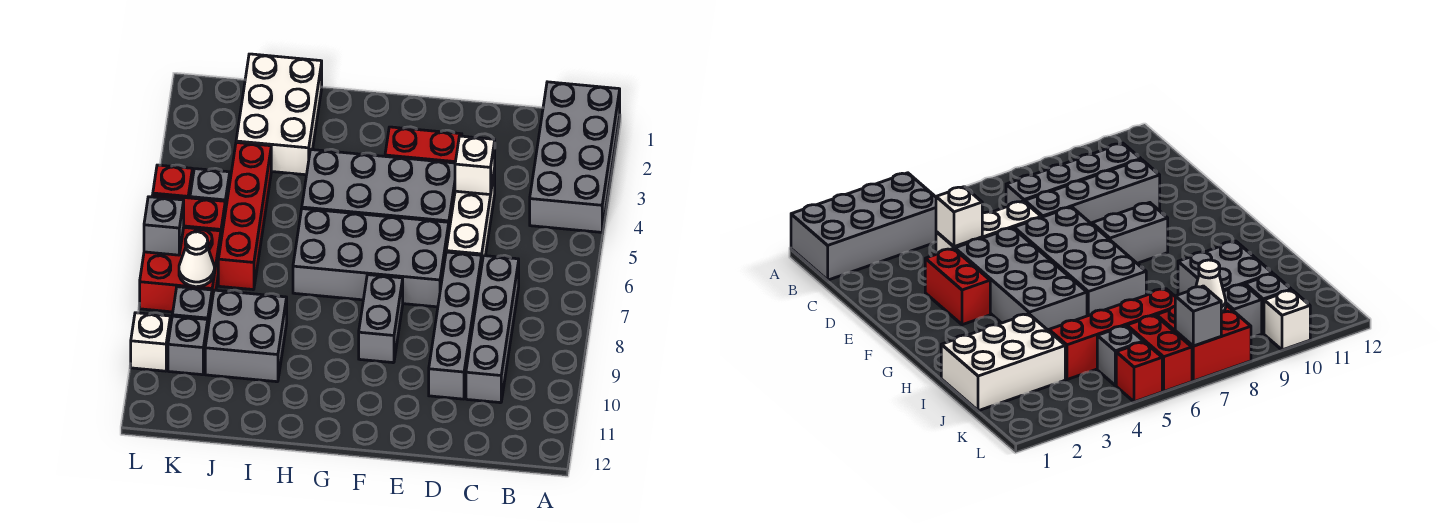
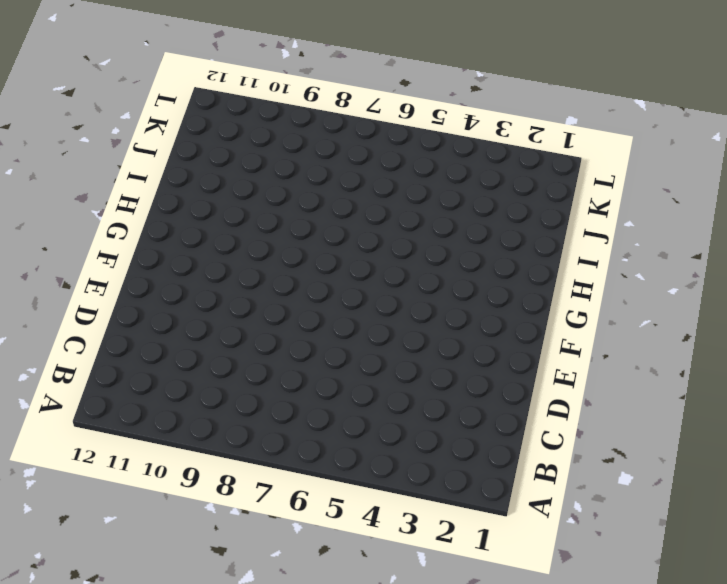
none -> grey brick A1:B4 level 1
none -> grey brick C7:C10 level 1
none -> white brick D4:D6 level 1

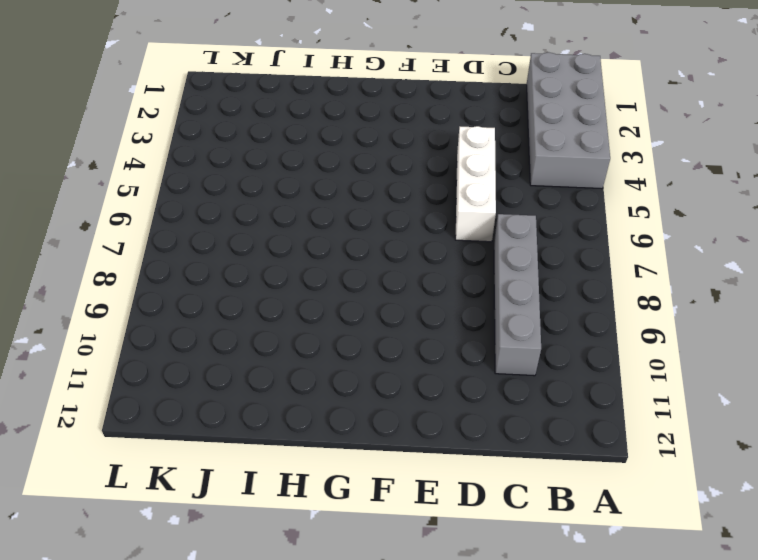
none -> grey brick D7:D10 level 1
none -> red brick E3:F3 level 1
none -> grey brick E4:H5 level 1

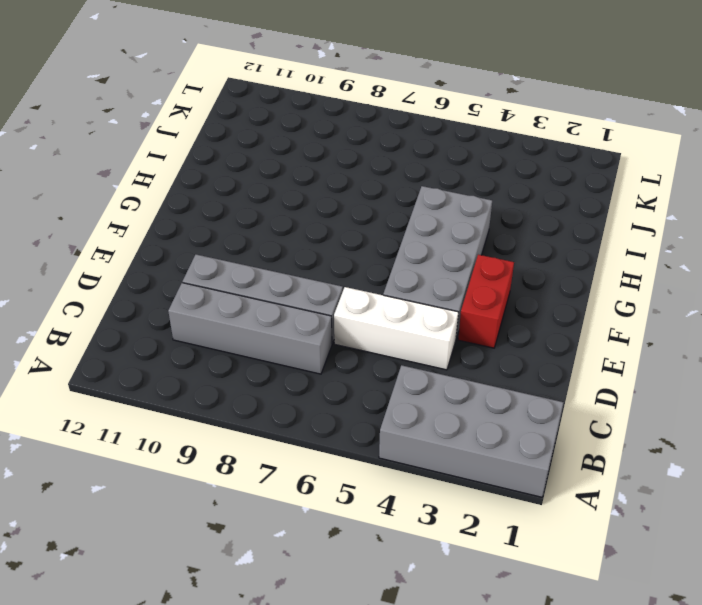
none -> grey brick E6:H7 level 1
none -> grey brick F8:F9 level 1
none -> white brick I1:J3 level 1

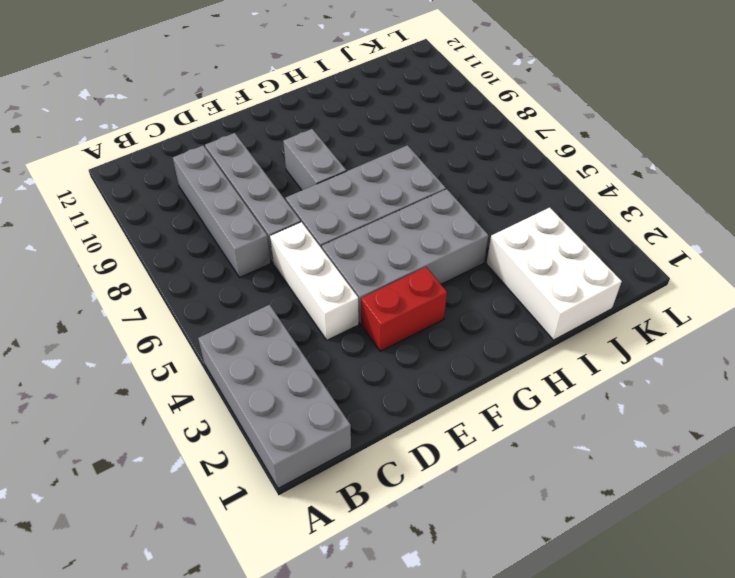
none -> grey brick I9:J10 level 1
none -> red brick J4:J7 level 1
none -> grey brick K5 level 1

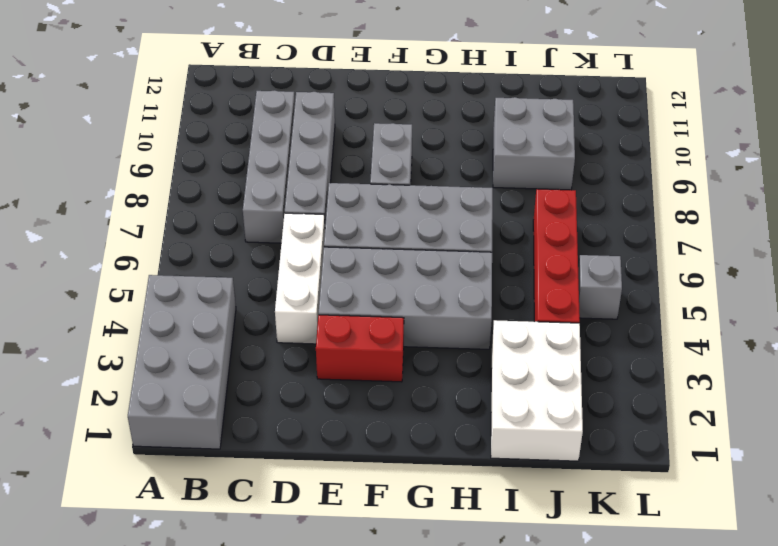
none -> red brick K6:L6 level 1
none -> red brick K7:L8 level 1
none -> grey brick K9 level 1

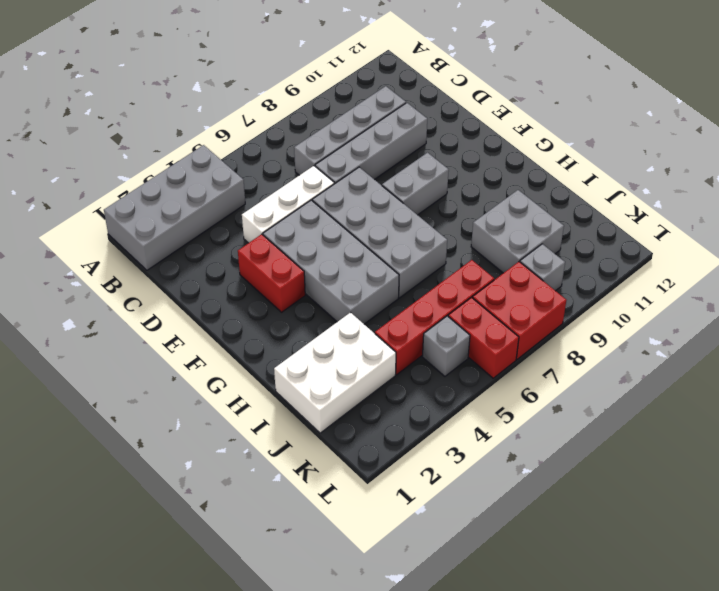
none -> grey brick K10 level 1
none -> red brick L5 level 1
none -> white brick L10 level 1

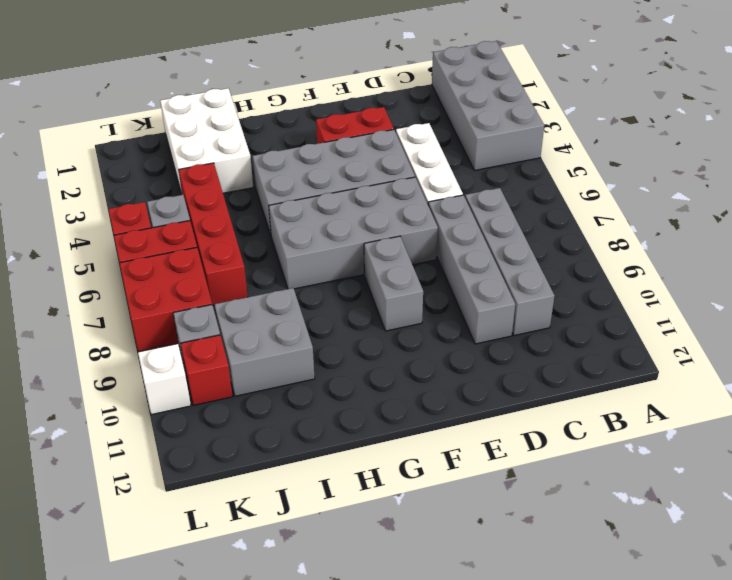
red brick K10 level 1 -> grey brick K10 level 1
none -> white brick D4 level 2
none -> white cone K8 level 2
none -> grey brick L7 level 2

